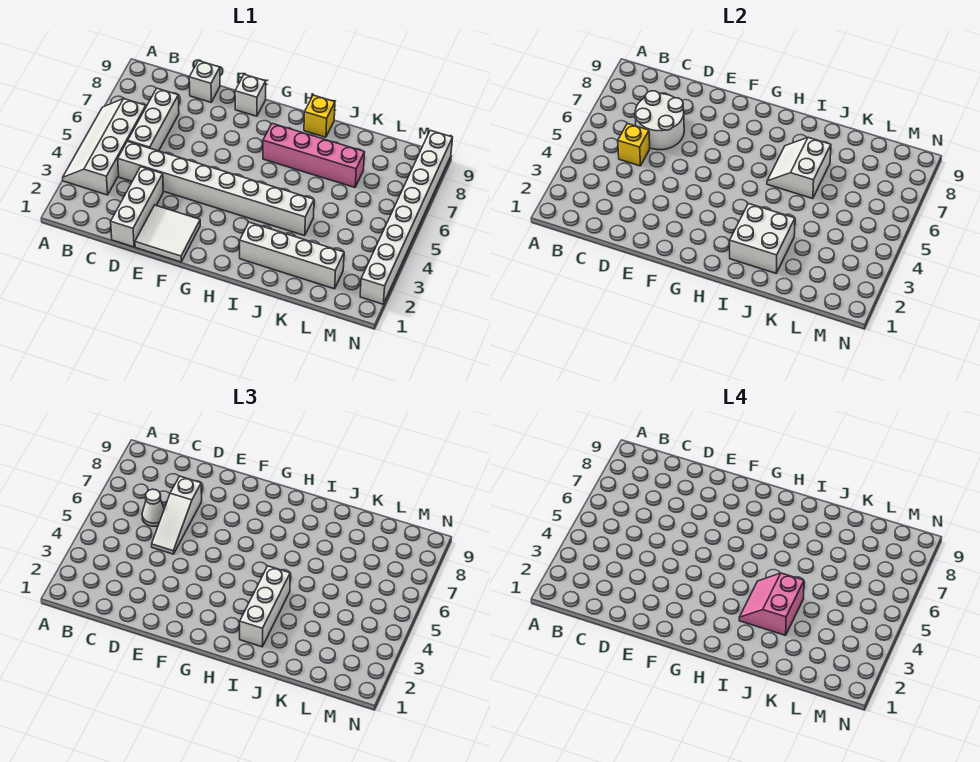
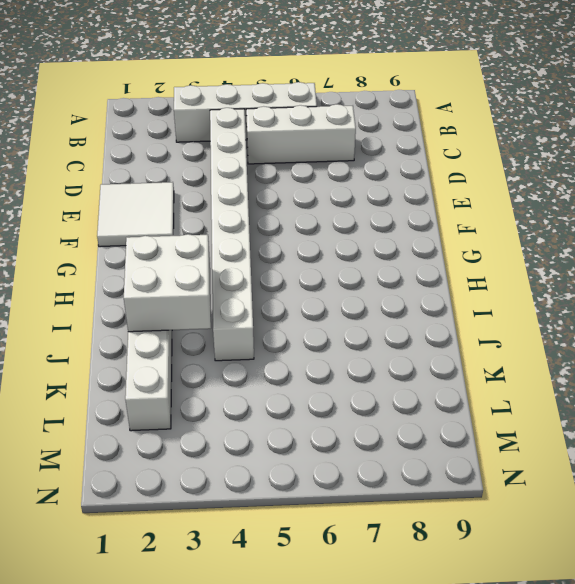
none -> white brick D1:D3 level 1
none -> white brick D9 level 1
none -> white brick F9 level 1

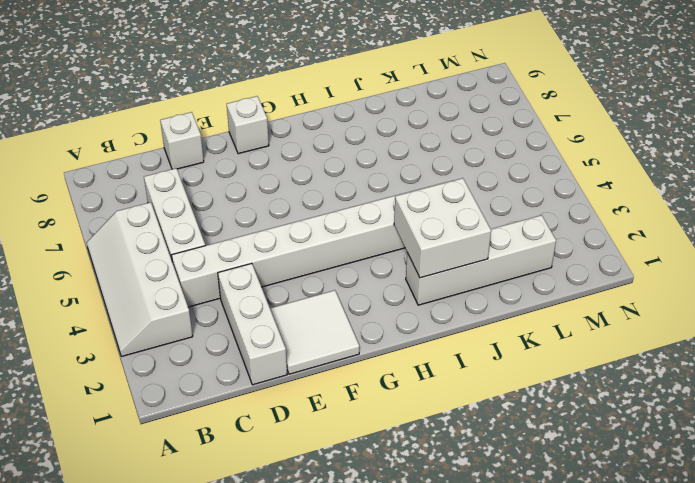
none -> pink brick H7:K7 level 1
none -> yellow brick I9 level 1
none -> white brick N2:N9 level 1

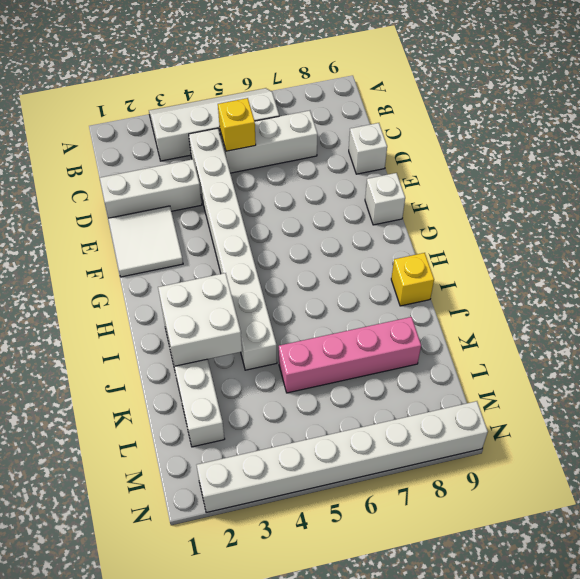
pink brick K5:K8 level 1 -> pink brick H7:K7 level 1
none -> white round brick C6:D7 level 2
none -> white slope I6:J7 level 2 top J
none -> white cone C6 level 3

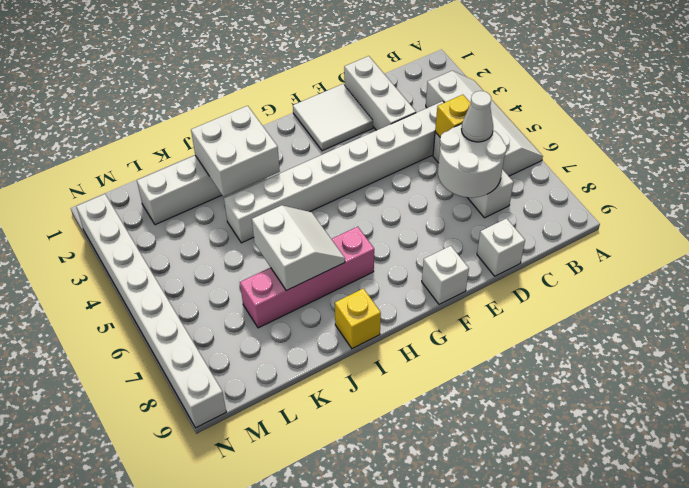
none -> white slope D5:D7 level 3 top 7
none -> white brick I2:I4 level 3
none -> pink slope I3:J4 level 4 top J

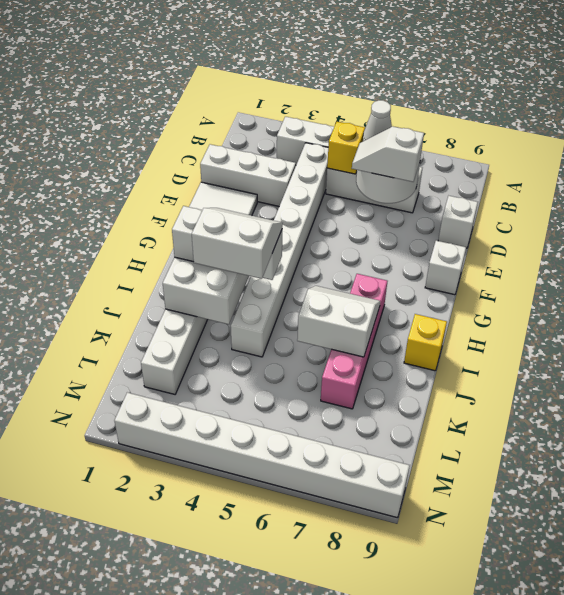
white slope D6:D7 level 3 top 7 -> white slope D5:D7 level 3 top 7
white slope I3:J4 level 4 top J -> pink slope I3:J4 level 4 top J

